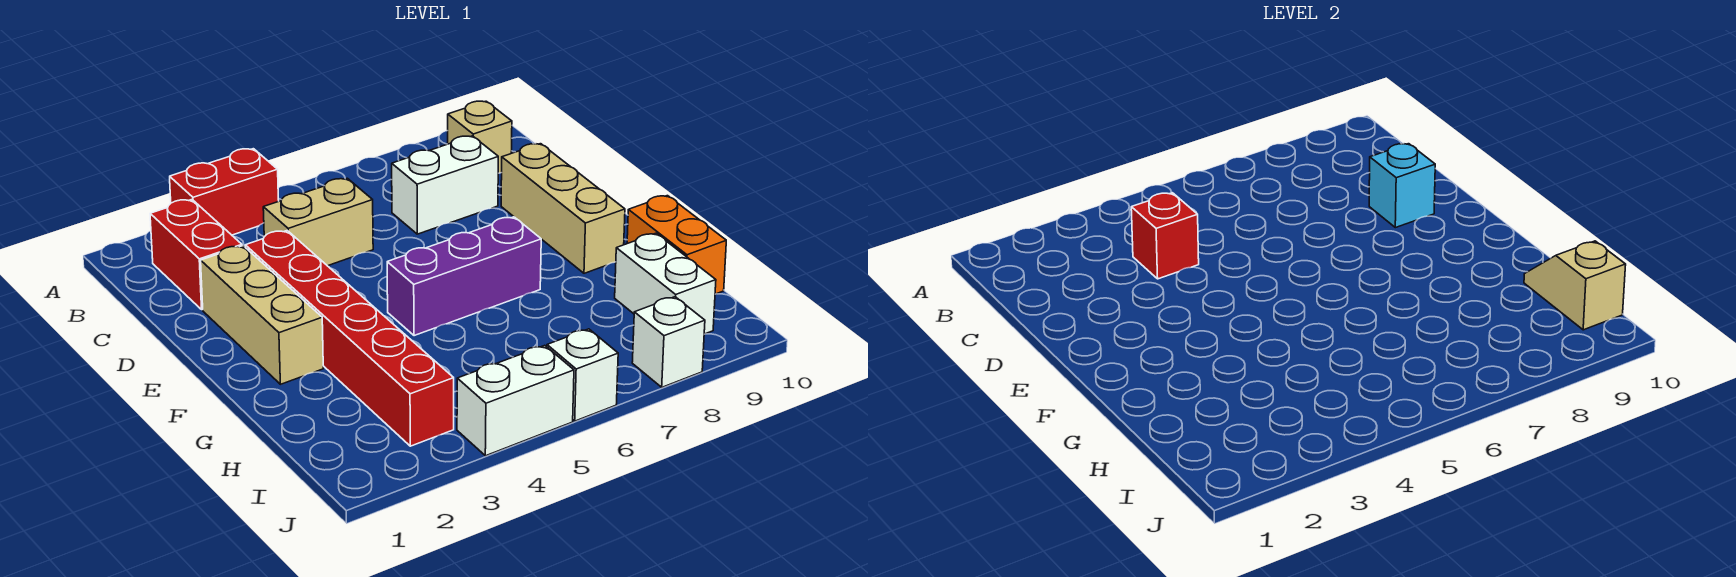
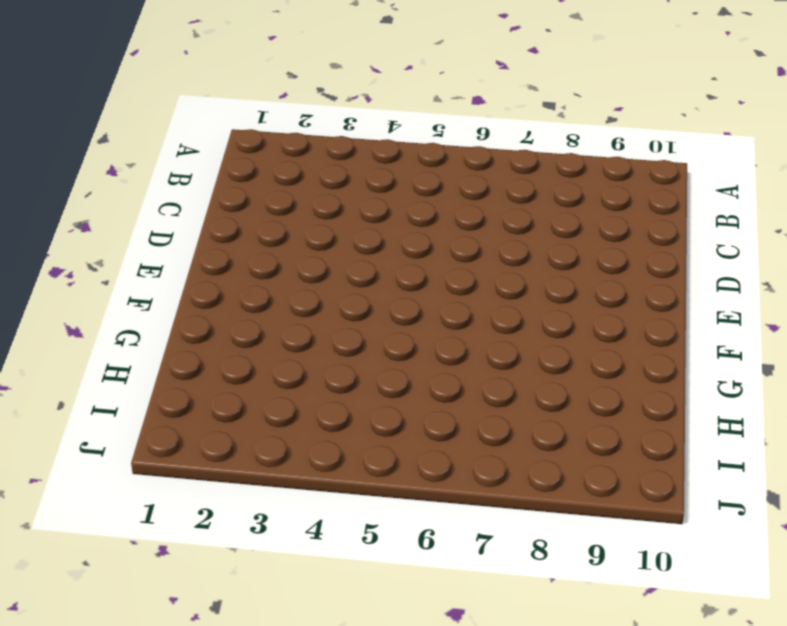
none -> red brick A3:A4 level 1
none -> red brick B2:C2 level 1
none -> tan brick B9 level 1

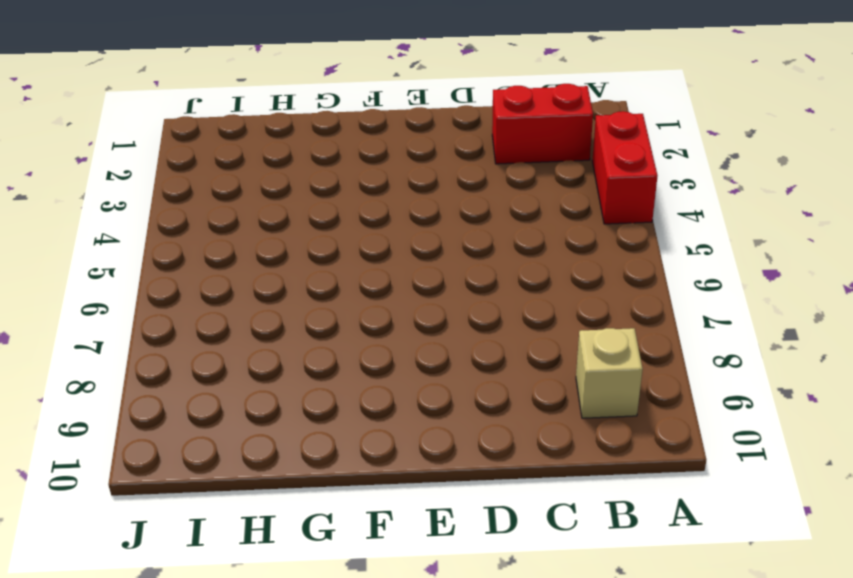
none -> tan brick C4:C5 level 1
none -> white brick C7:C8 level 1
none -> tan brick D2:F2 level 1

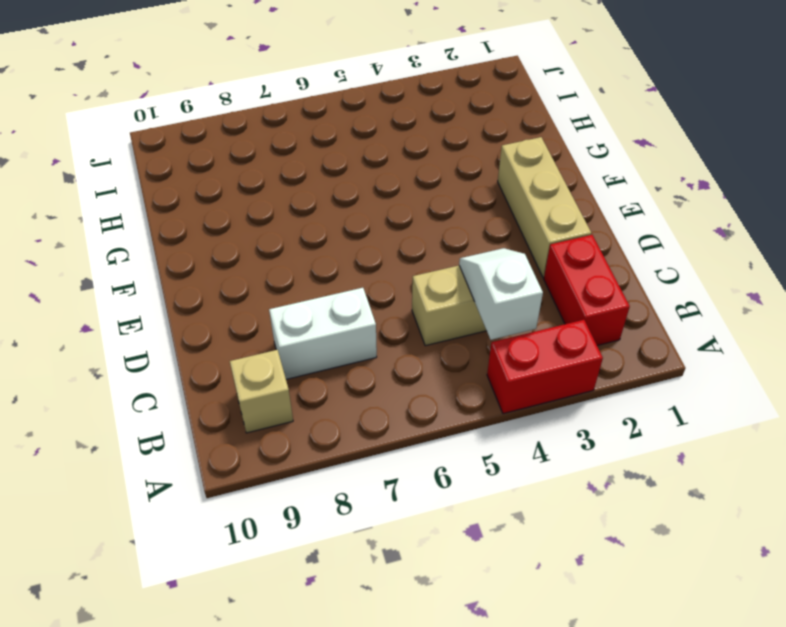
white slope B4:C4 level 2 top B -> red brick C4 level 2
none -> red brick D3:I3 level 1
none -> tan brick D9:F9 level 1
none -> purple brick F5:F7 level 1

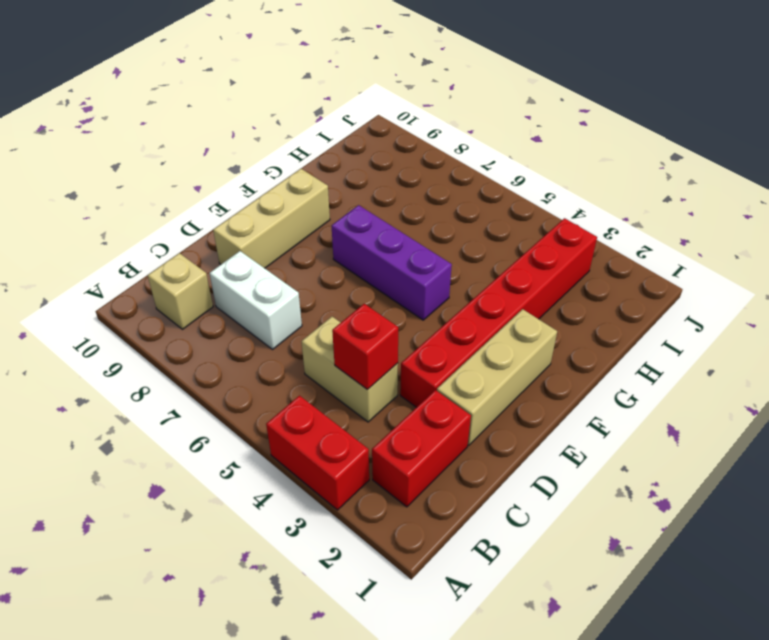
none -> orange brick G10:H10 level 1
none -> white brick H9:I9 level 1
none -> white brick J4:J5 level 1

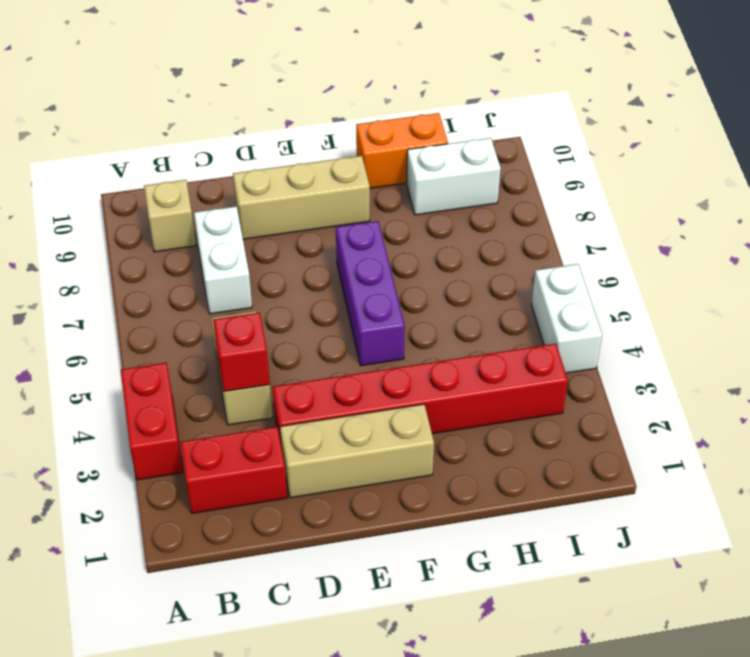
none -> white brick J6 level 1
none -> white brick J8 level 1
none -> cyan brick D9 level 2

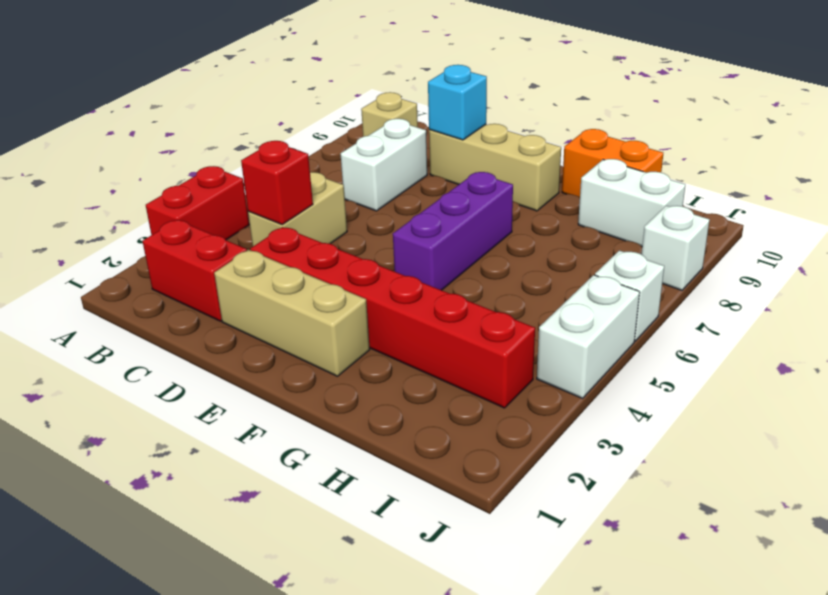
none -> tan slope H10:I10 level 2 top I

